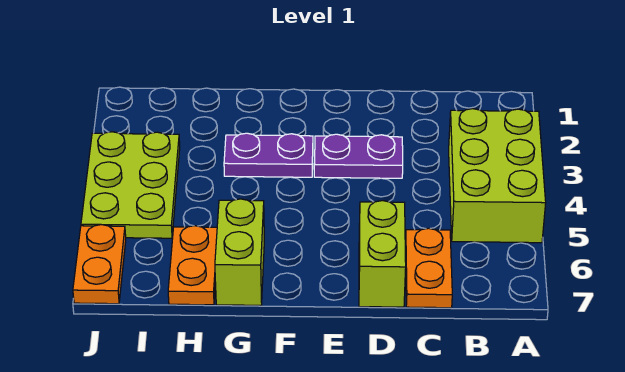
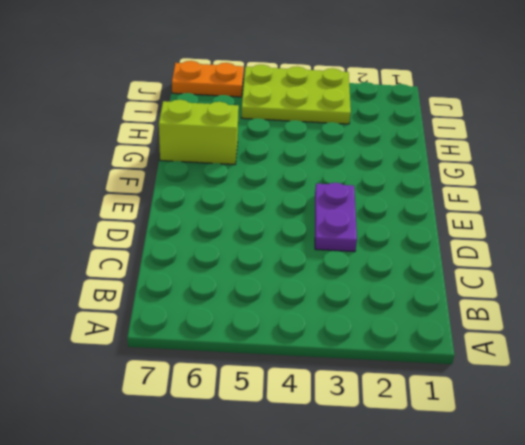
none -> lime brick A3:B5 level 1
none -> orange plate C6:C7 level 1

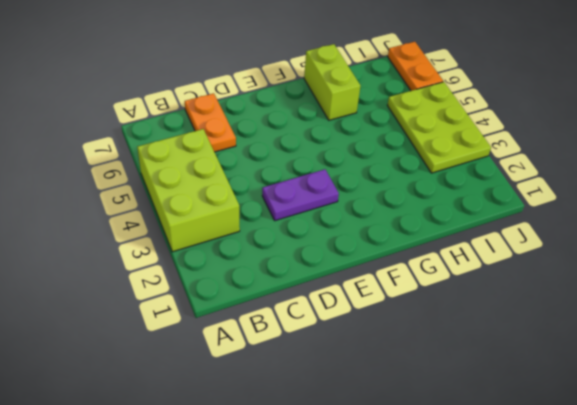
none -> lime brick D6:D7 level 1
none -> purple plate F3:G3 level 1

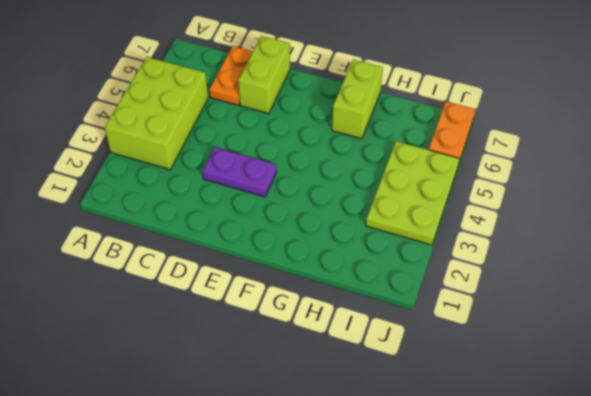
none -> purple plate F3:G3 level 1
none -> orange plate H6:H7 level 1

